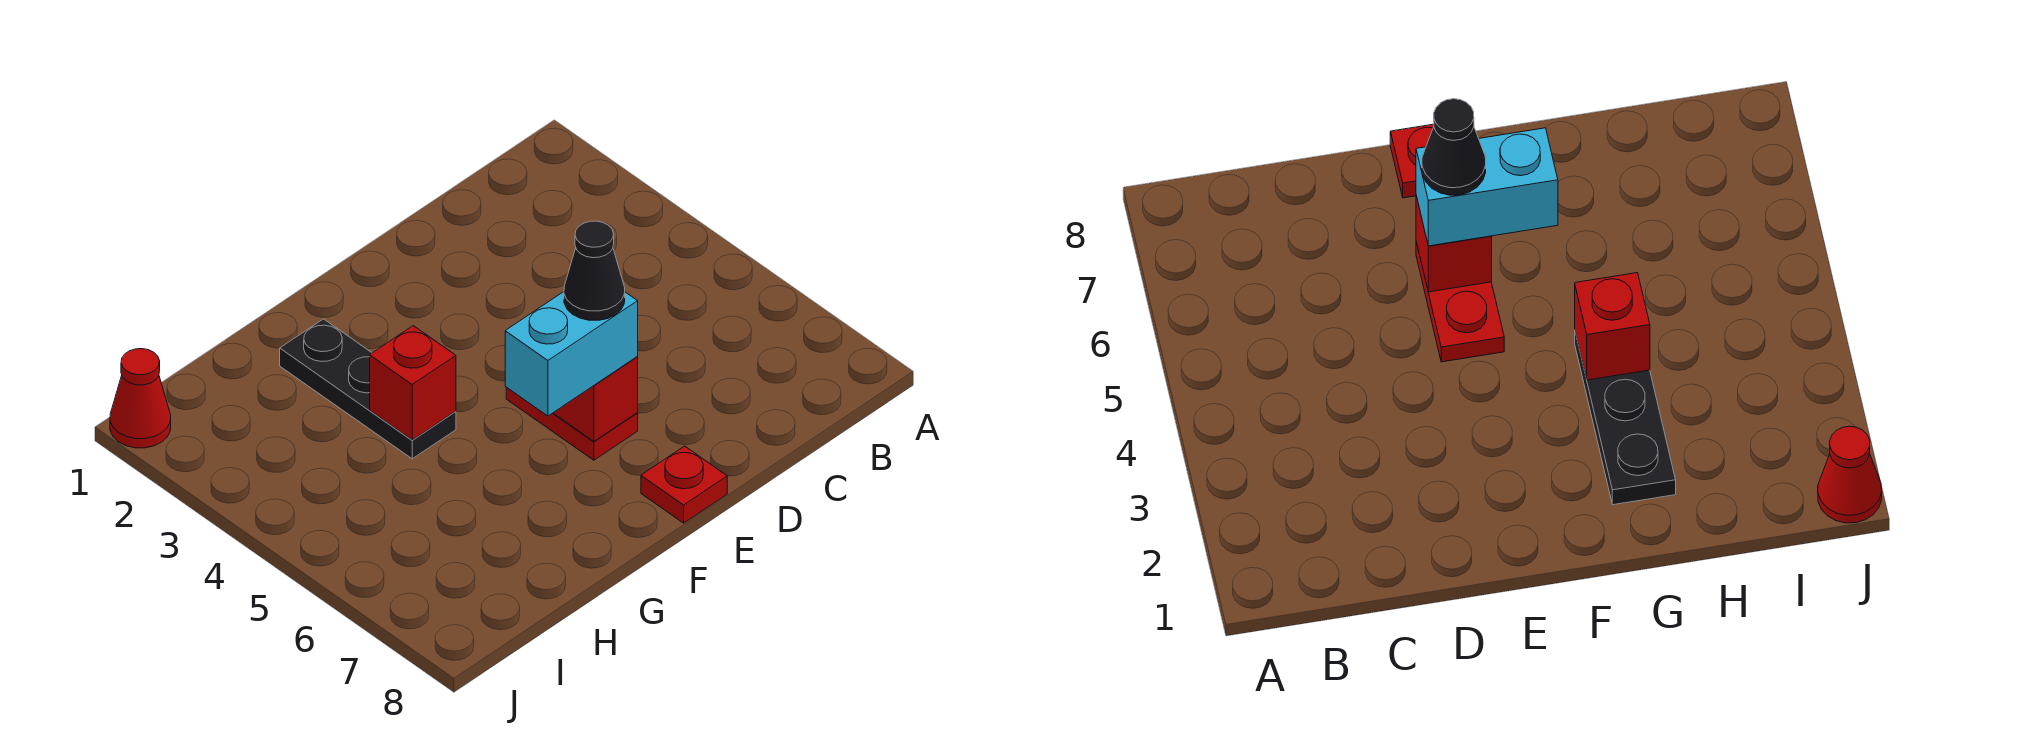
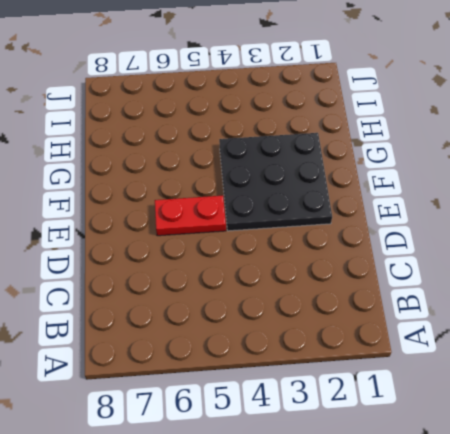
black plate E2:G4 level 1 -> black plate G2:G4 level 1
none -> red plate E8 level 1
none -> red cone J1 level 1

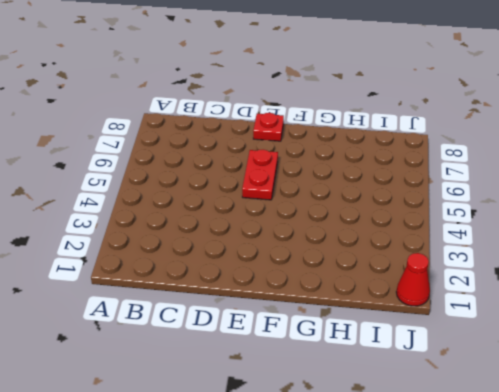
none -> black plate G2:G4 level 1
none -> red brick E6 level 2

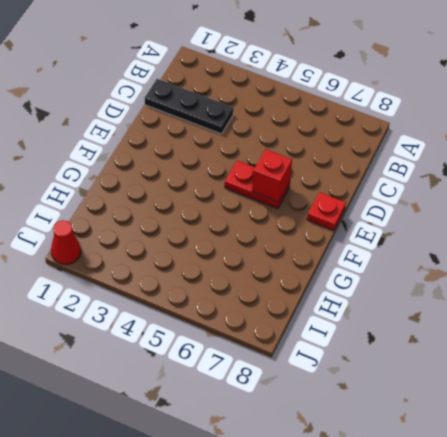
black plate C1:C3 level 1 -> black plate G2:G4 level 1
none -> red brick G4 level 2
none -> cyan brick E6:F6 level 3

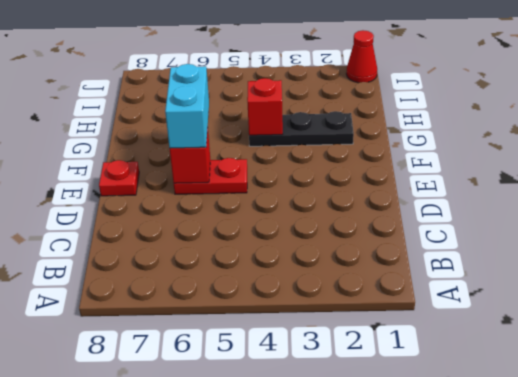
none -> black cone E6 level 4

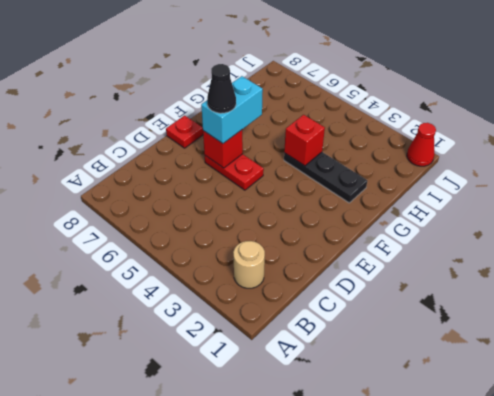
tan round brick B2 level 1 -> none

